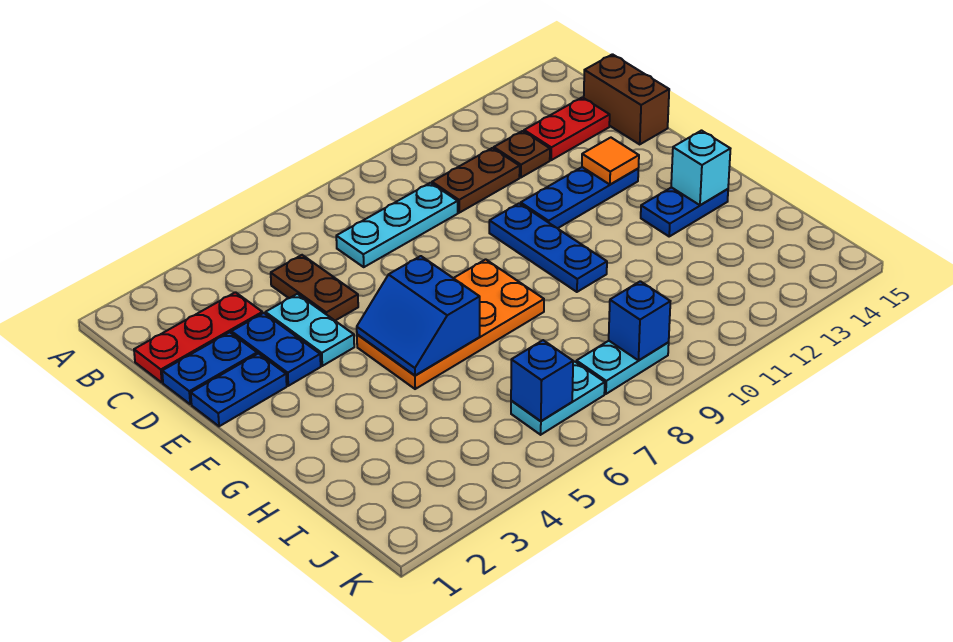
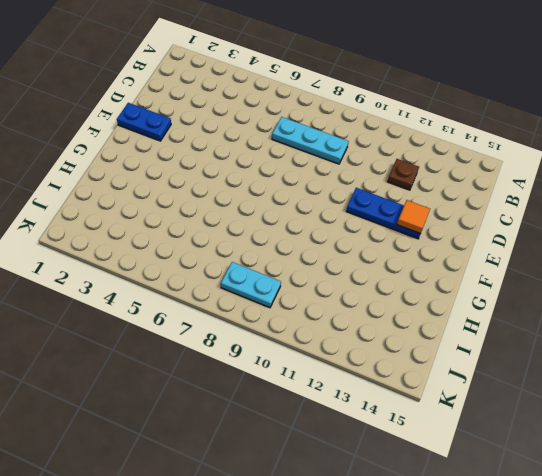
none -> red plate C1:C3 level 1
none -> brown plate C5:D5 level 1
none -> brown plate C10:C11 level 1

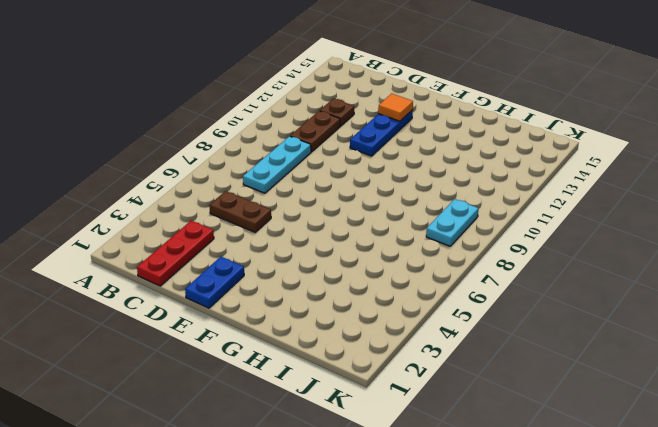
none -> red plate C13:C14 level 1
none -> brown brick C15:D15 level 1
none -> blue plate D1:D2 level 1

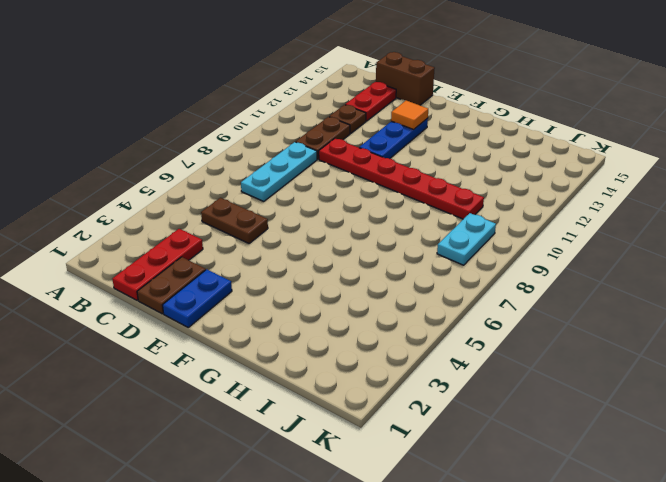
brown plate D1:D2 level 1 -> blue plate D1:D2 level 1
red plate D10:I10 level 1 -> blue plate E10:G10 level 1
none -> blue plate D3:E3 level 1
none -> cyan plate D4:E4 level 1
none -> orange plate F5:G8 level 1

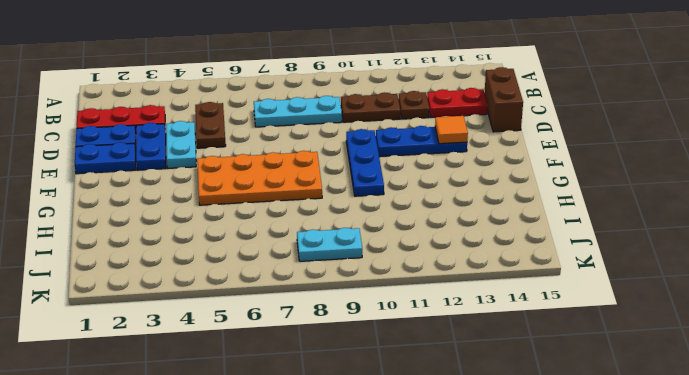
none -> blue plate G13:G14 level 1
none -> cyan plate J6:J7 level 1
none -> blue slope F5:G6 level 2 top 6

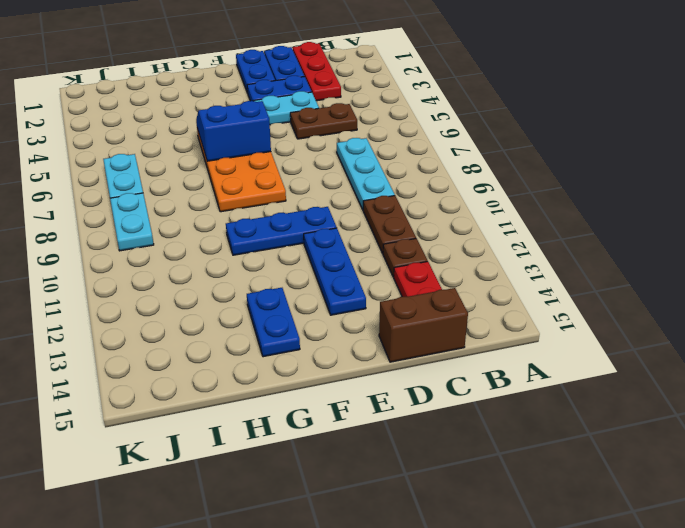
none -> orange tile E13 level 2
none -> cyan brick G14 level 2
none -> blue brick J6 level 2

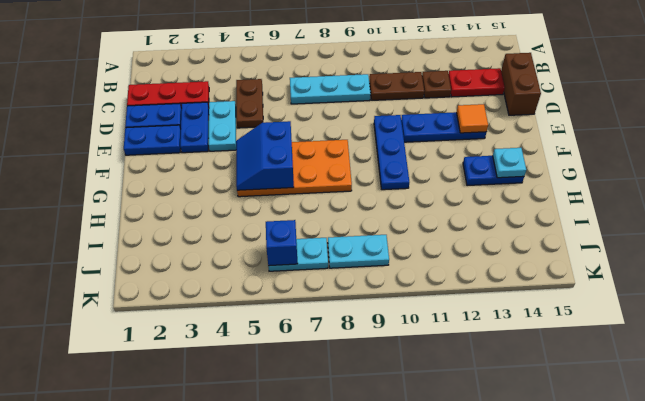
cyan plate G14 level 2 -> cyan brick G14 level 2
none -> blue brick J9 level 2

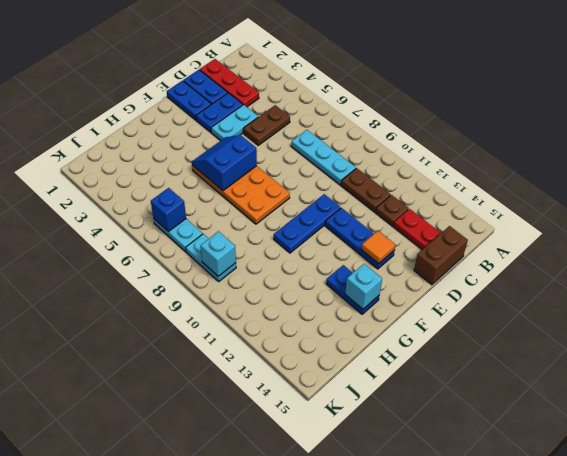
cyan brick J9 level 2 -> blue brick J9 level 2

